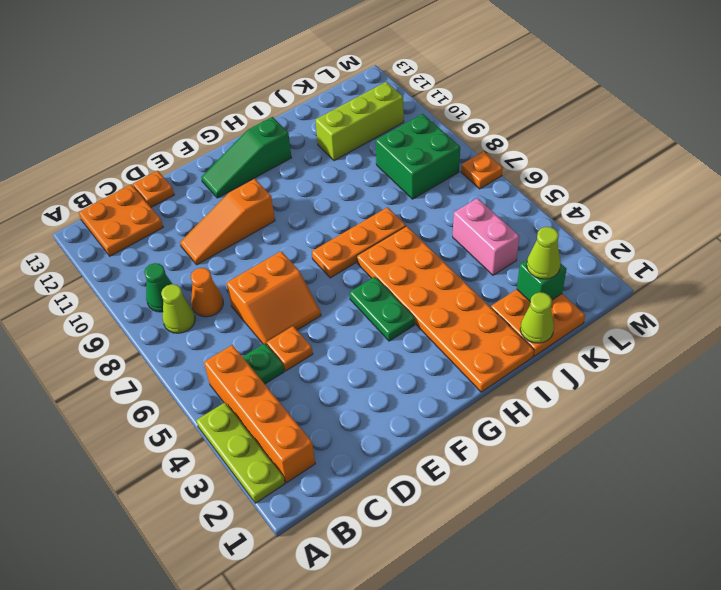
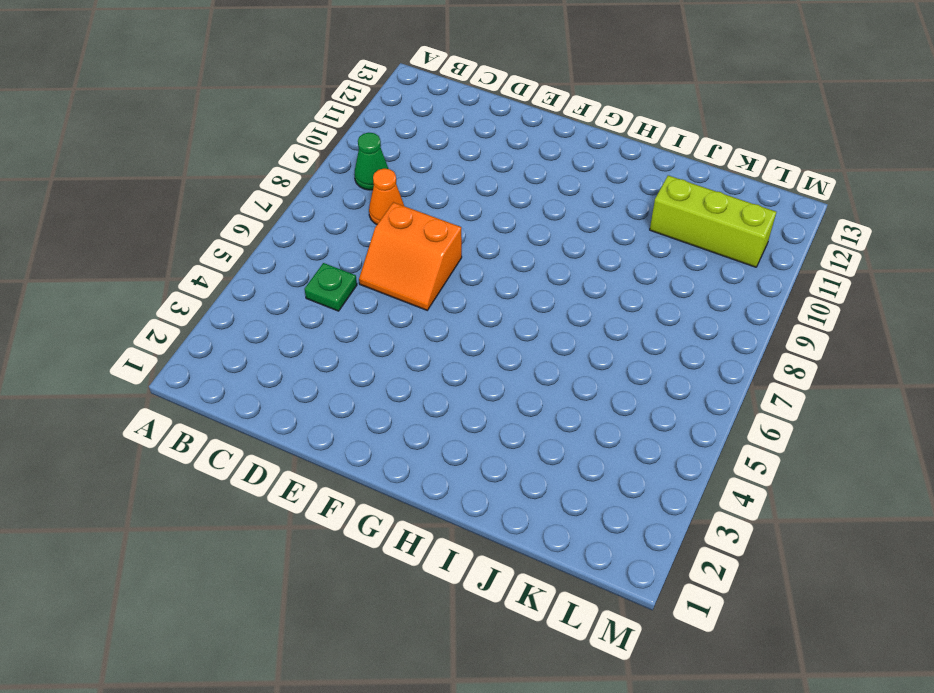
none -> lime plate A2:A4 level 1
none -> orange brick B2:B5 level 1
none -> lime cone B8 level 1

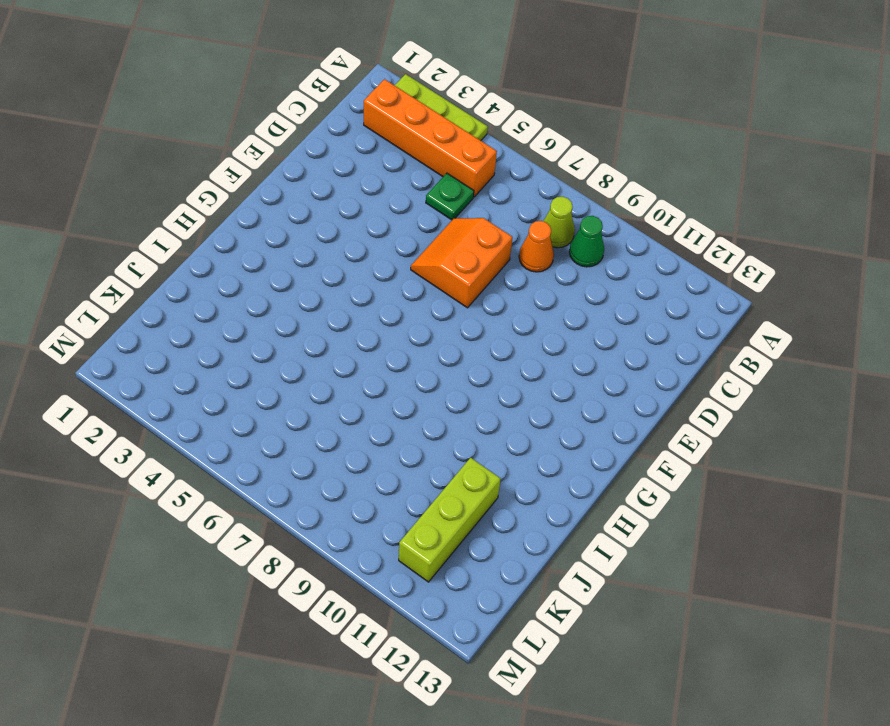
none -> orange plate B12:C13 level 1
none -> orange plate D5 level 1
none -> orange slope D10:F10 level 1 top F

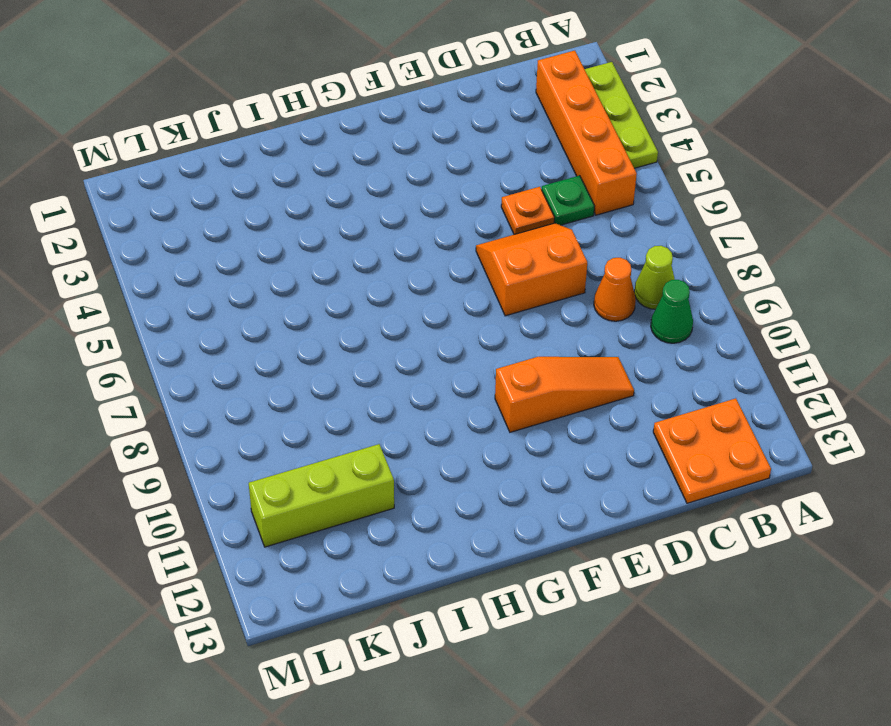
none -> orange plate D13 level 1
none -> green slope F12:H12 level 1 top H
none -> green plate G4:G5 level 1

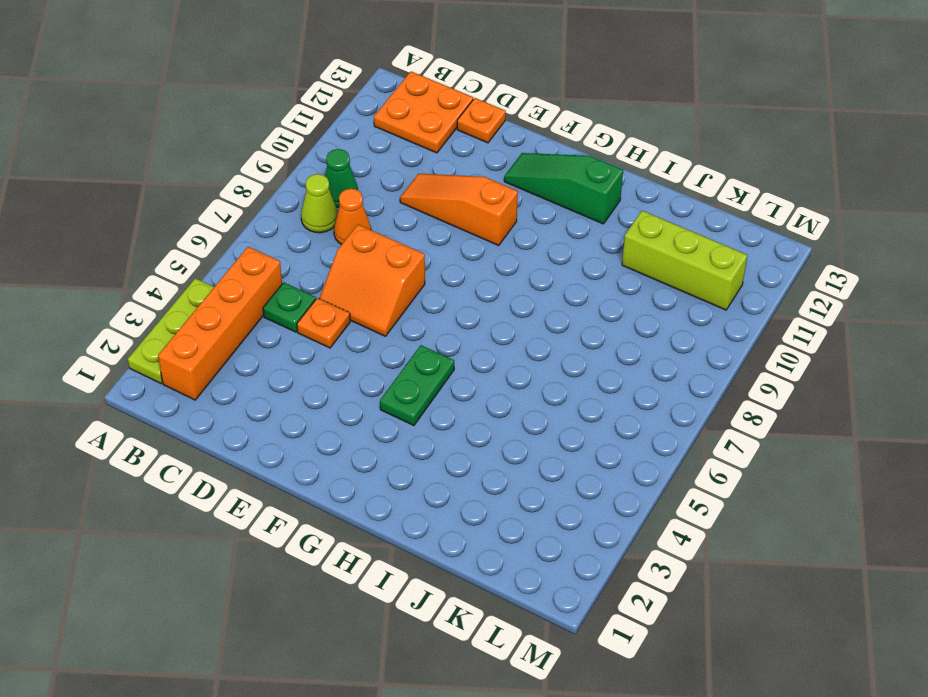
none -> orange plate G7:I7 level 1
none -> orange plate H1:I6 level 1
none -> orange plate J1:K2 level 1

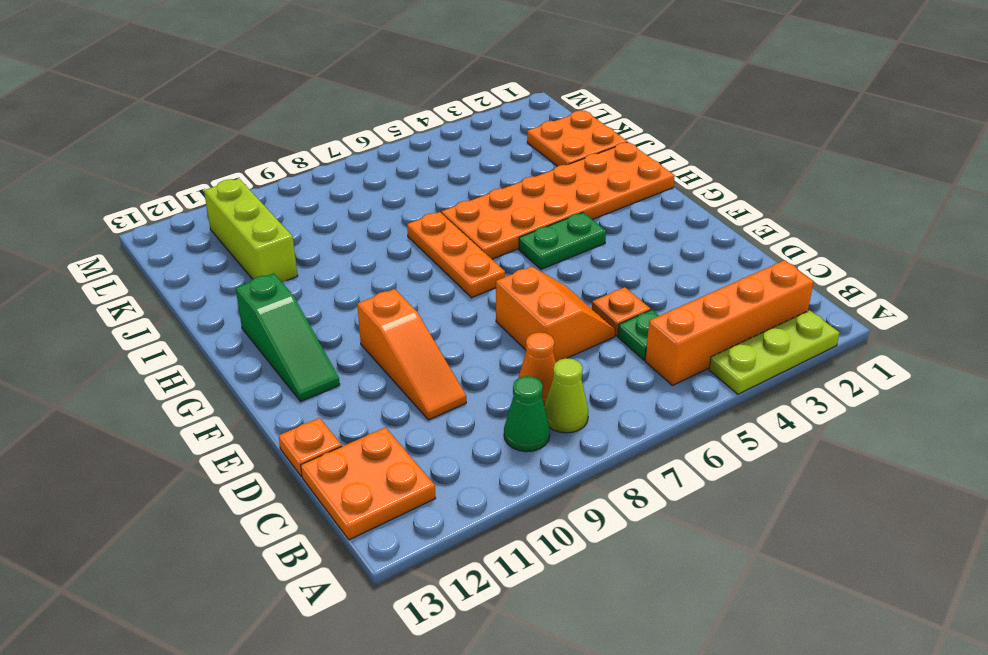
none -> pink brick K4:K5 level 1
none -> green brick K8:L9 level 1
none -> orange plate M7 level 1

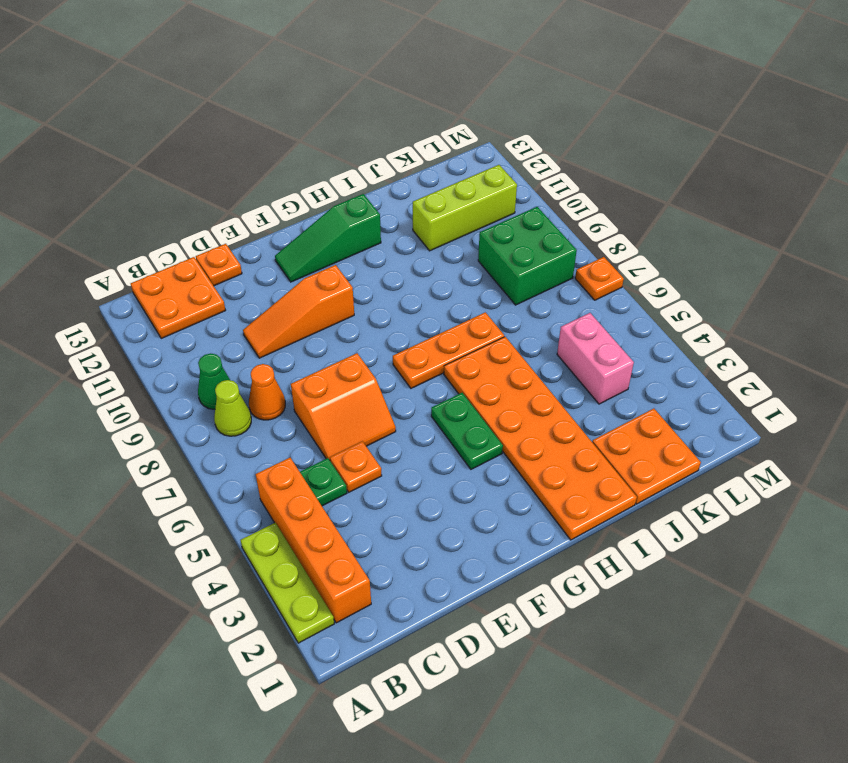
none -> lime cone J1 level 2
none -> green brick K2 level 2
none -> lime cone K2 level 3

